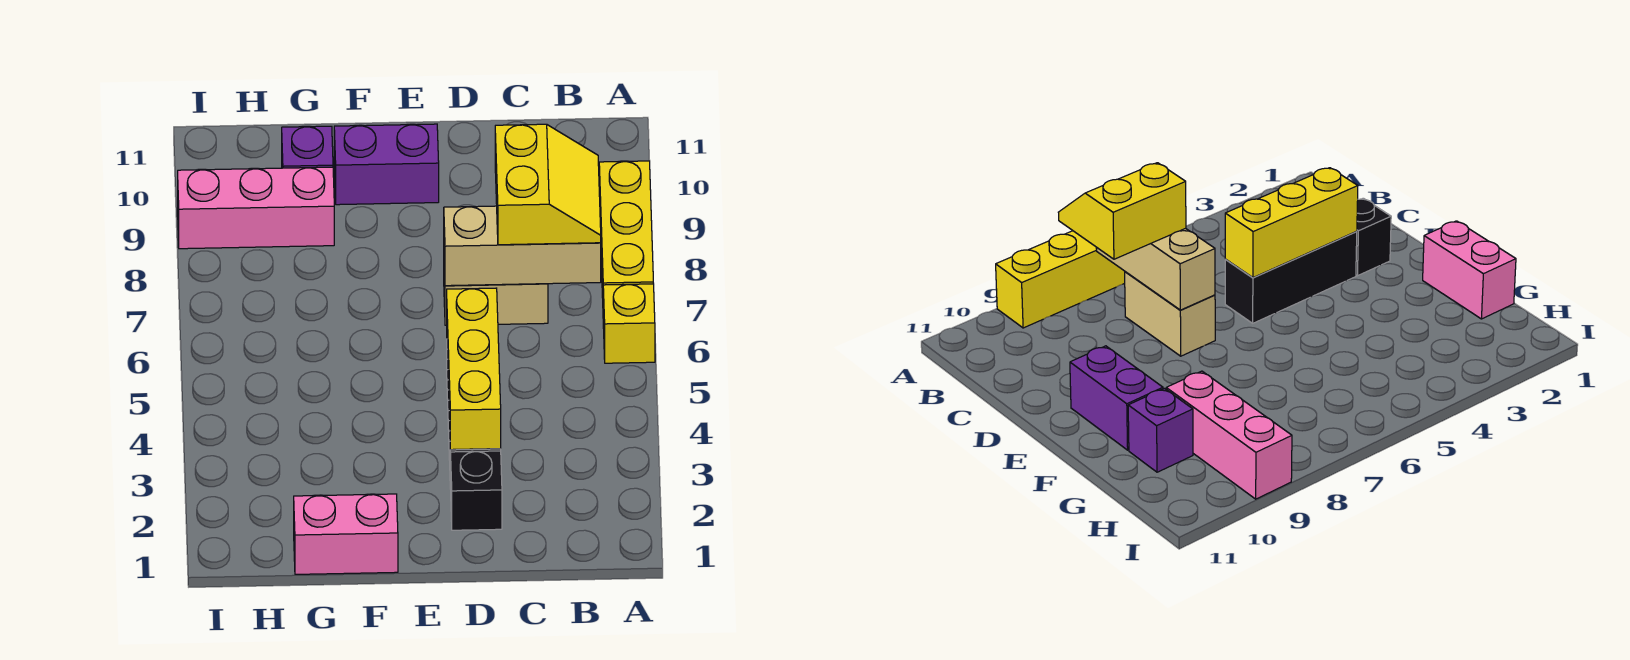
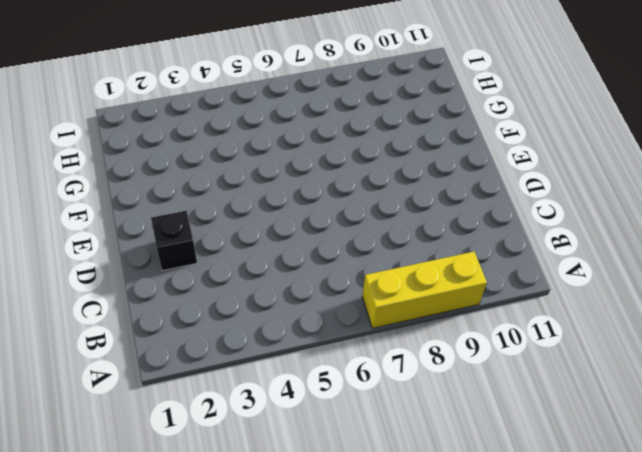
none -> yellow brick A6 level 1
none -> tan brick C7:D7 level 1
none -> black brick D3:D5 level 1

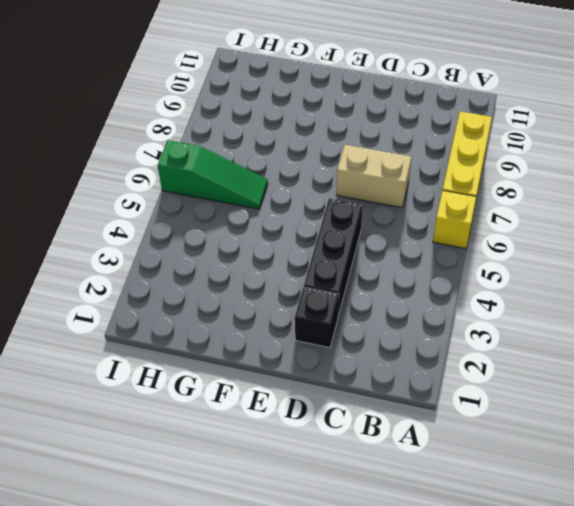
green slope G6:I6 level 1 top I -> none
none -> purple brick E10:F10 level 1
none -> pink brick F1:G1 level 1
none -> pink brick G9:I9 level 1

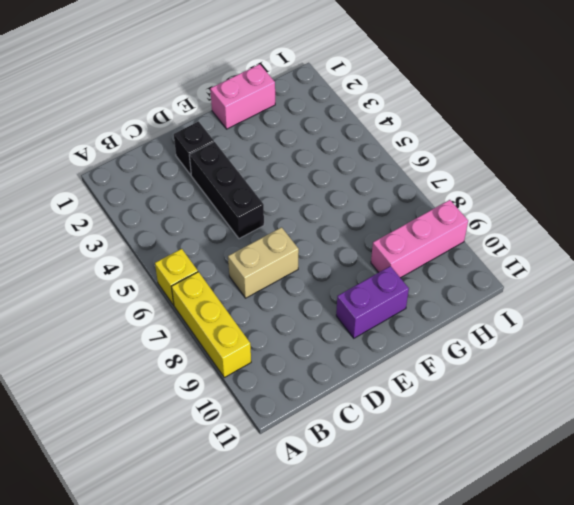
none -> purple brick G10 level 1
none -> tan brick B7:D7 level 2
none -> yellow brick D3:D5 level 2

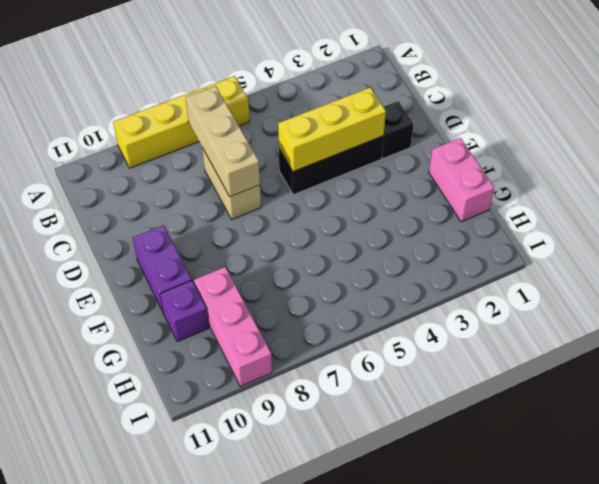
none -> yellow slope B7:C8 level 3 top C

